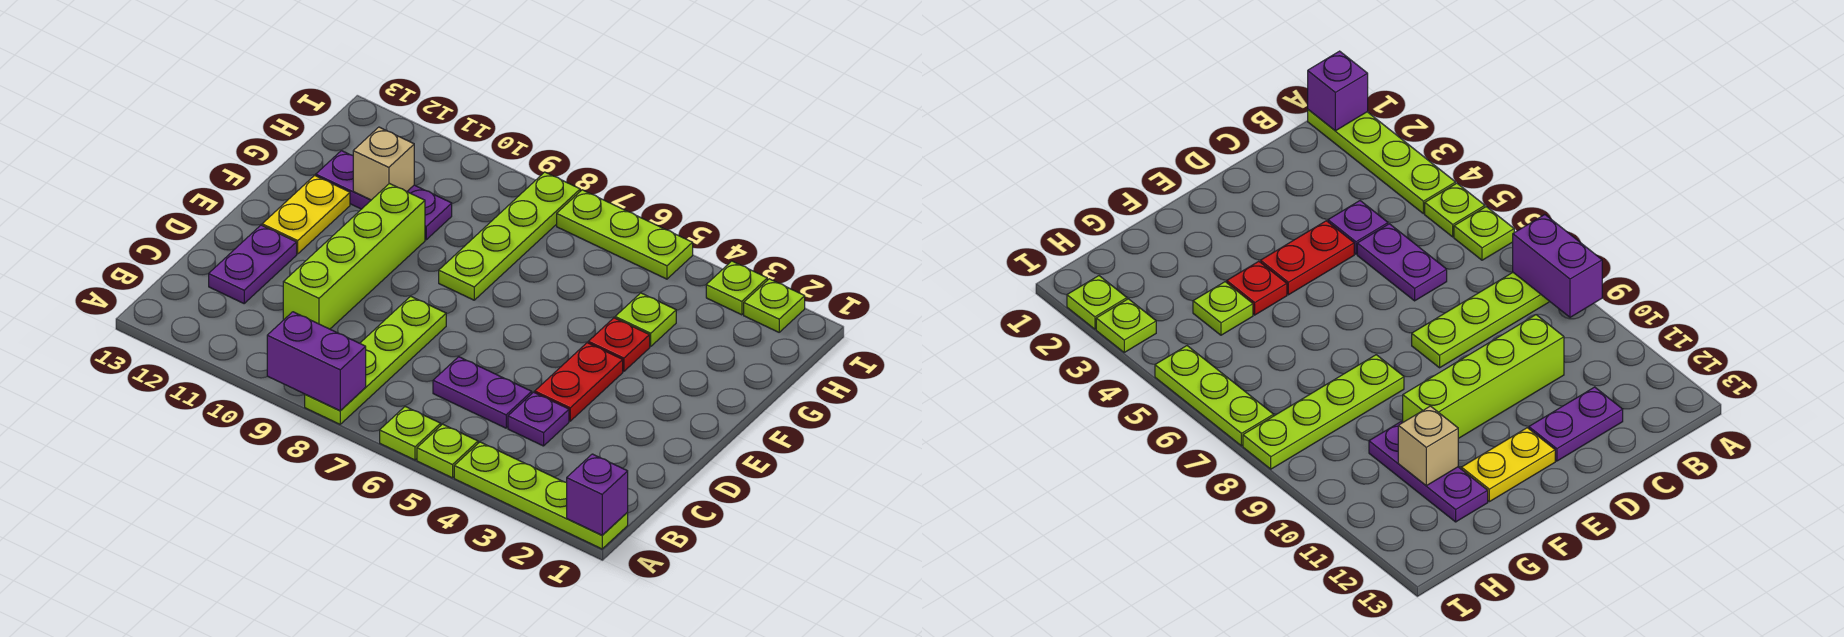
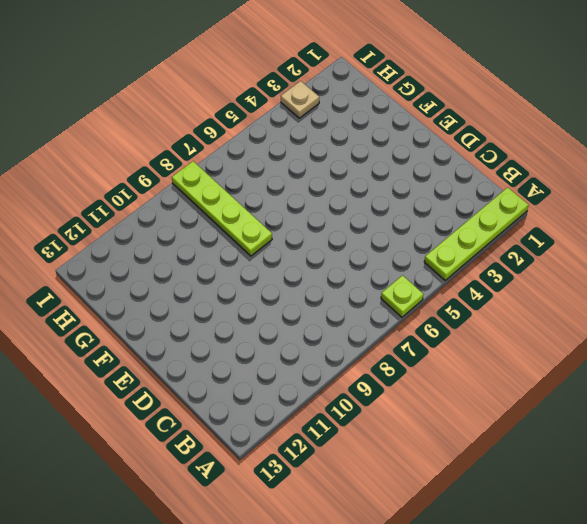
tan plate I3 level 1 -> lime plate I3 level 1
none -> lime plate A5 level 1
none -> lime plate A8:D8 level 1
none -> purple plate C4 level 1

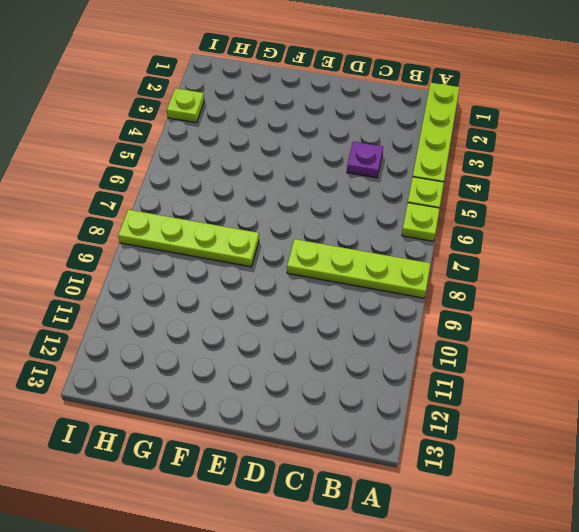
none -> purple plate C5:C6 level 1
none -> lime brick C10:F10 level 1
none -> purple plate C12:D12 level 1

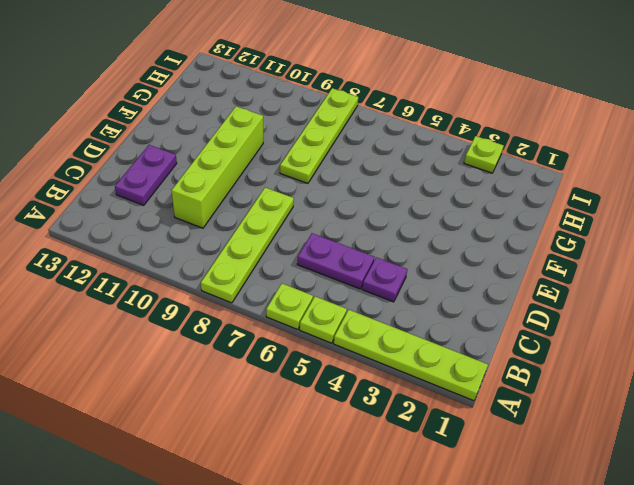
none -> red plate D4:E4 level 1
none -> yellow plate E12:F12 level 1
none -> red plate F4 level 1

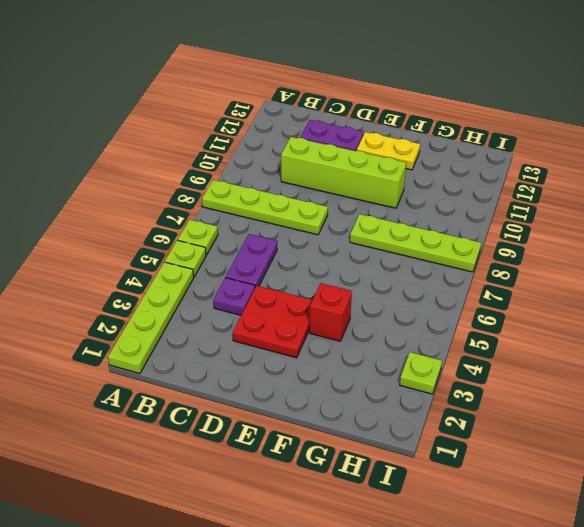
red plate D3:E4 level 1 -> red plate D4:E4 level 1
red brick F4 level 1 -> red plate F4 level 1
none -> lime plate G4 level 1
none -> purple plate G10:G12 level 1
none -> lime plate I2 level 1

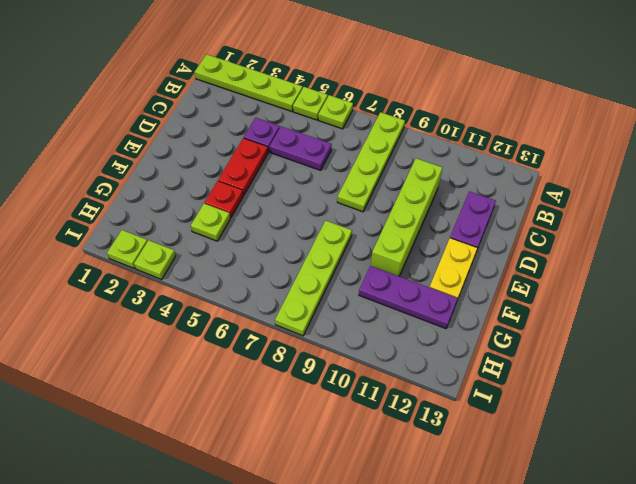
none -> lime plate I5:I7 level 1
none -> purple brick A1 level 2
none -> purple brick A8:A9 level 2

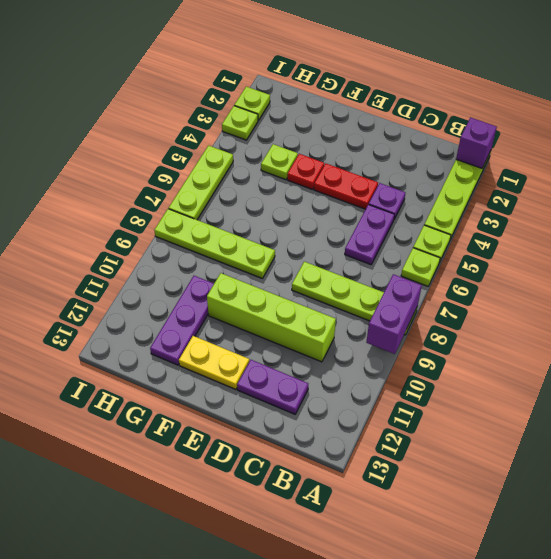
none -> tan brick G11 level 2

